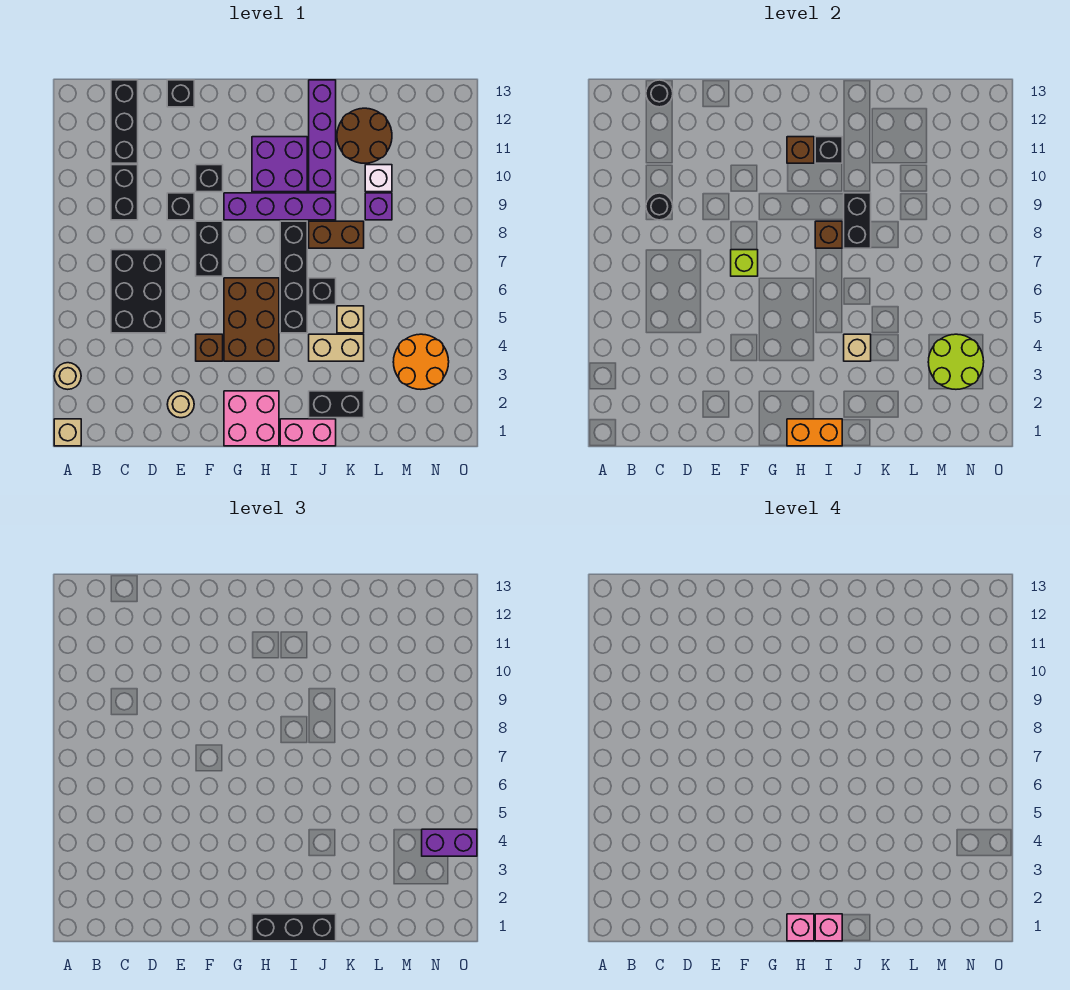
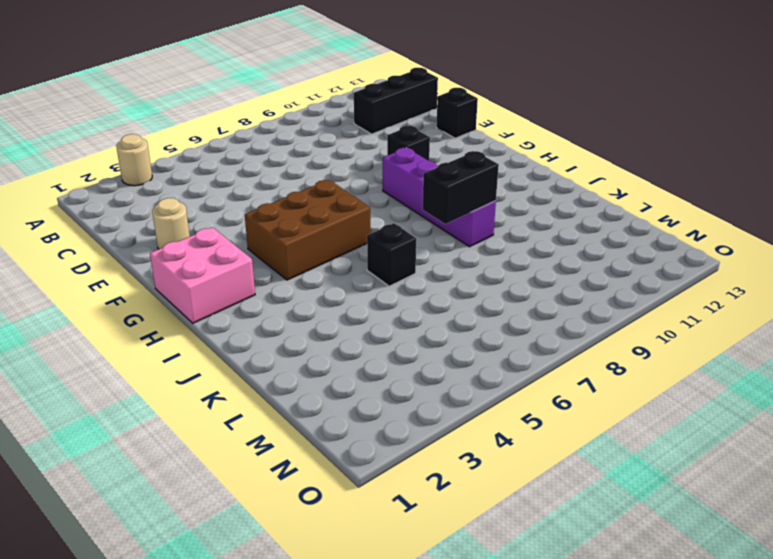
none -> tan brick A1 level 1
none -> black brick C5:D7 level 1
none -> black brick C9:C10 level 1
none -> black brick E9 level 1

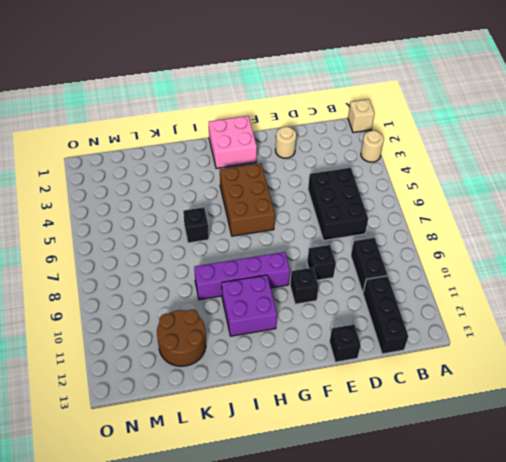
none -> brown brick F4 level 1
none -> black brick F7:F8 level 1
none -> pink brick I1:J1 level 1
none -> black brick I5:I8 level 1

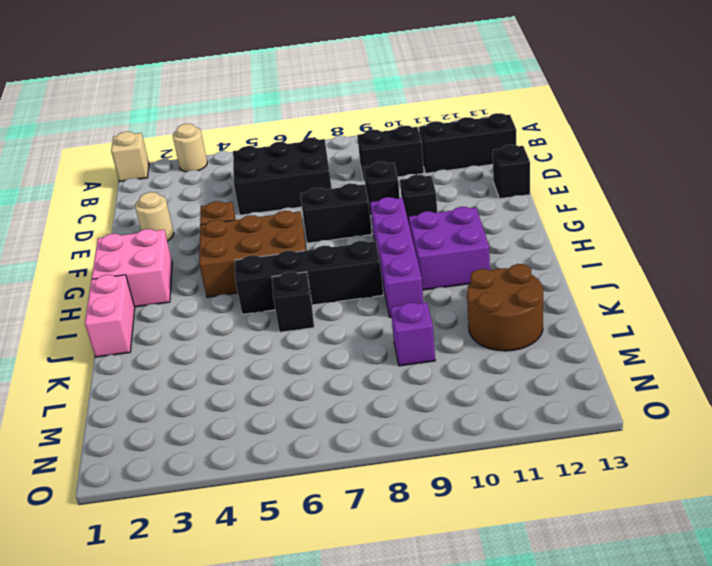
none -> black brick J2:K2 level 1
none -> tan brick J4:K4 level 1
none -> brown brick J8:K8 level 1
none -> purple brick J10:J13 level 1

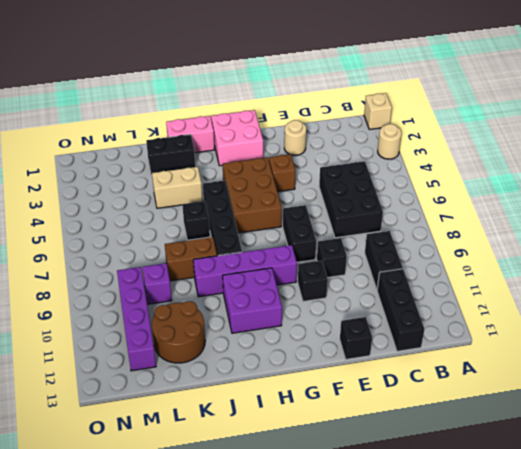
purple brick M9:M12 level 1 -> purple brick J10:J13 level 1
none -> tan brick K5 level 1
none -> white brick L10 level 1
none -> orange round brick M3:N4 level 1
none -> black round brick C9 level 2

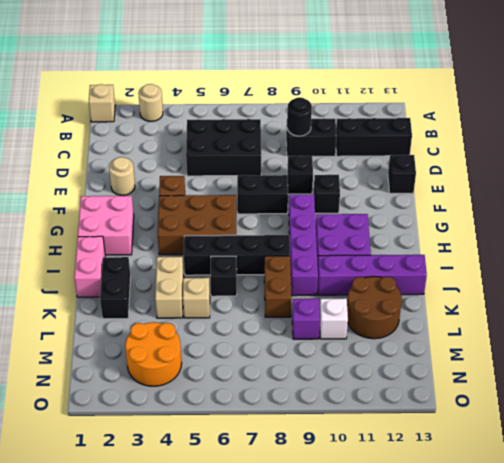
none -> black round brick C13 level 2
none -> lime brick F7 level 2
none -> orange brick H1:I1 level 2
none -> brown brick H11 level 2

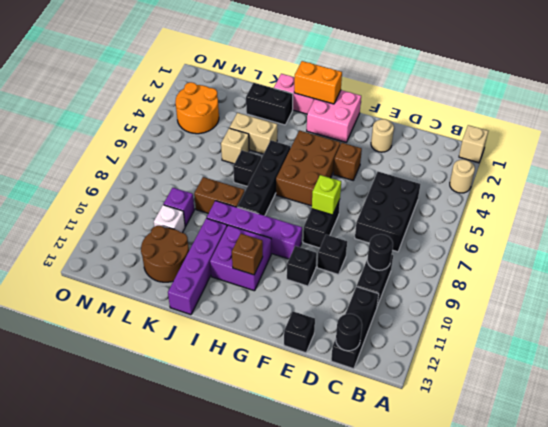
none -> brown brick I8 level 2
none -> black brick I11 level 2
none -> tan brick J4 level 2
none -> black brick J8:J9 level 2

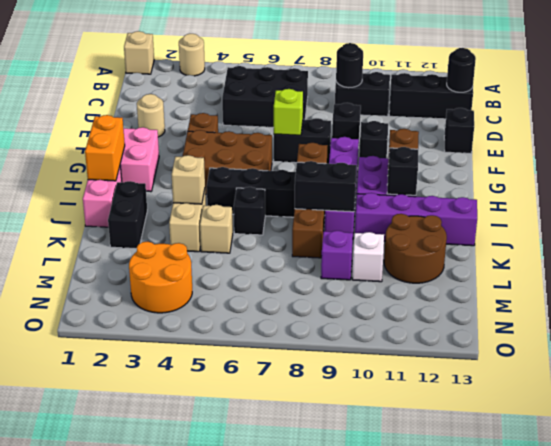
none -> lime round brick M3:N4 level 2
none -> black brick H1:J1 level 3
none -> purple brick N4:O4 level 3
none -> pink brick H1 level 4

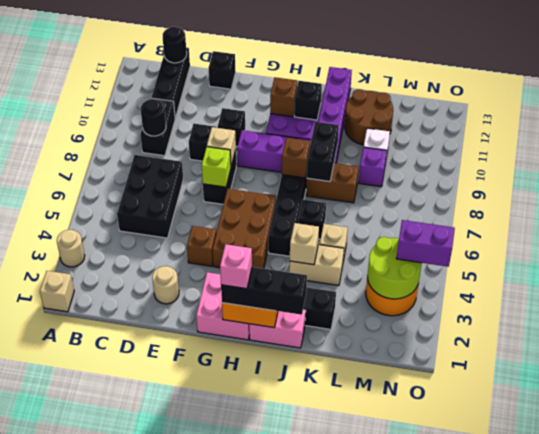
tan brick F8 level 2 -> none
none -> pink brick I1 level 4

